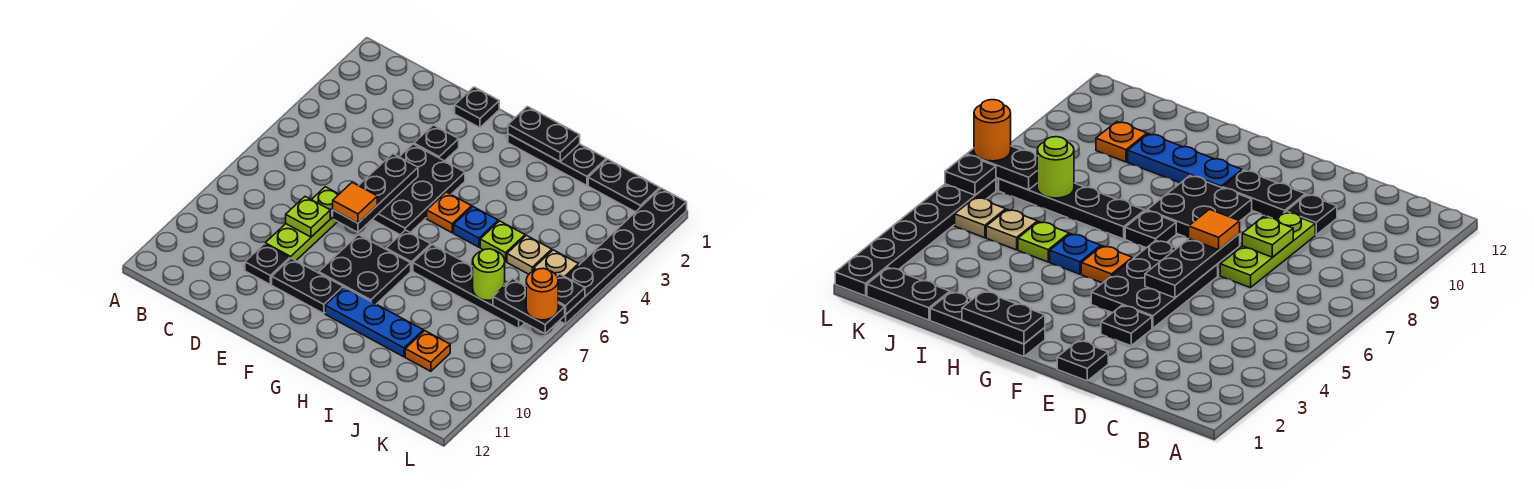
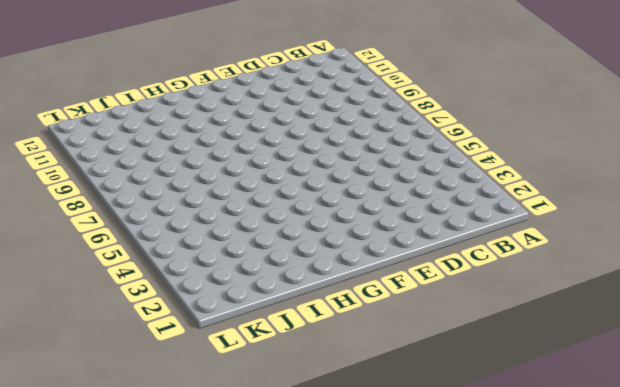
none -> lime plate D7:D9 level 1
none -> black plate D10 level 1
none -> black plate E1 level 1

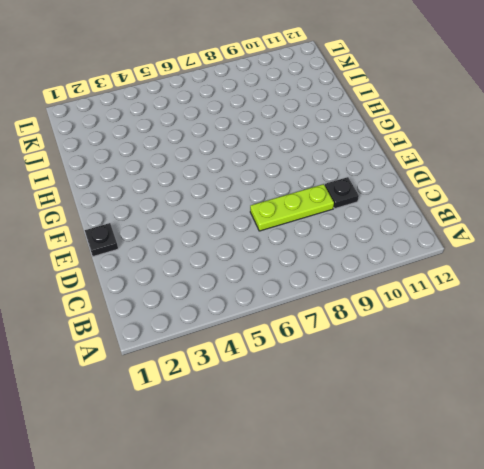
none -> black plate E3 level 1
none -> black plate E4:F6 level 1
none -> black plate E10:F10 level 1

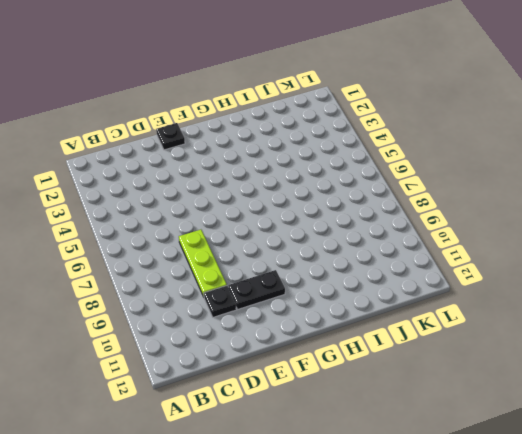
none -> black plate E3 level 1
none -> black plate E4:F6 level 1
none -> black plate F8:G9 level 1

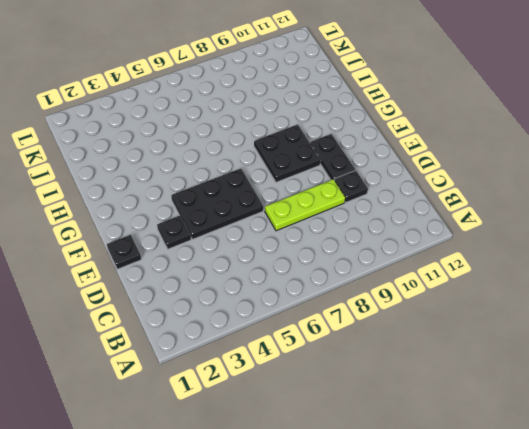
none -> black plate G1:I1 level 1
none -> orange plate G5 level 1
none -> black plate G7 level 1

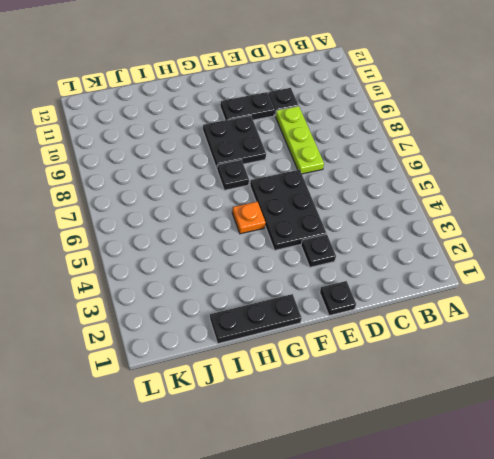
none -> blue plate G10:I10 level 1
none -> blue plate H5 level 1
none -> black plate H7:K7 level 1

